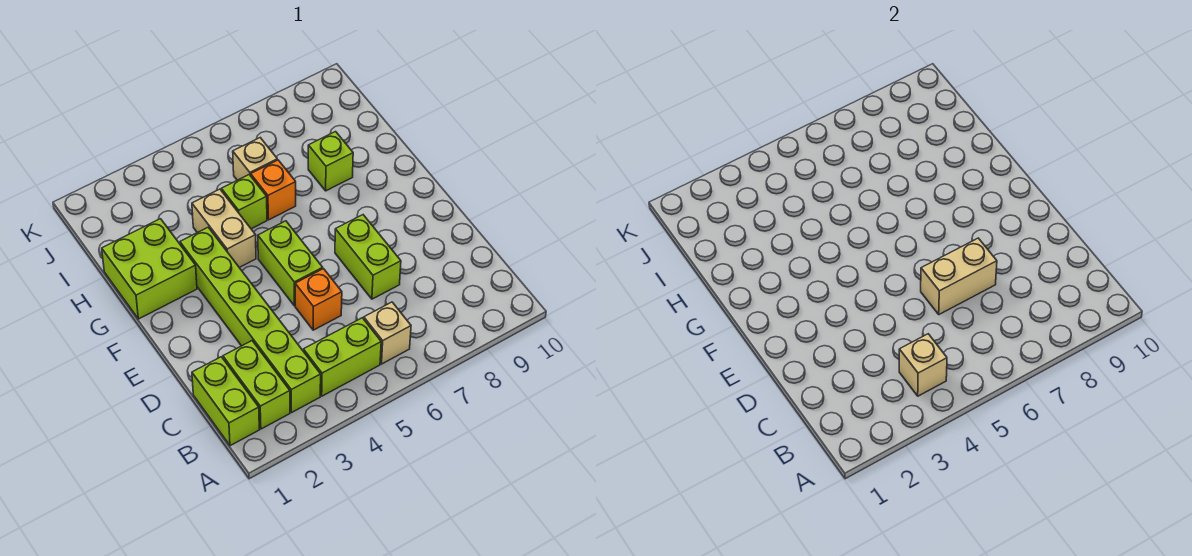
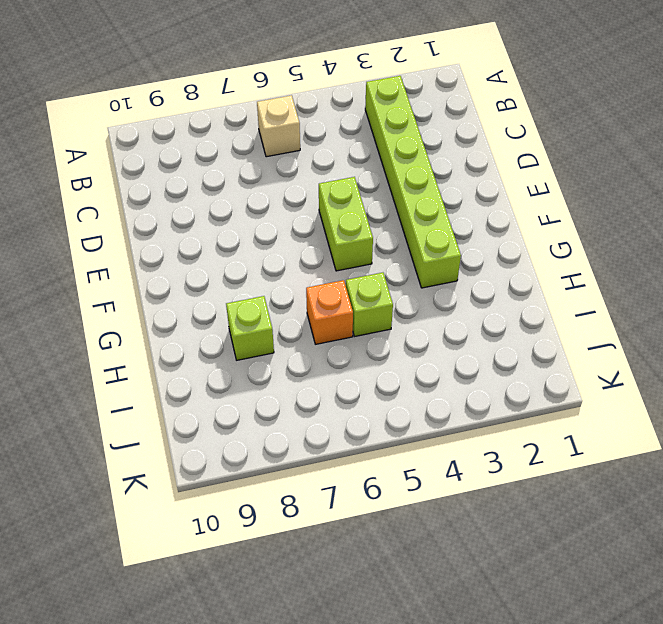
none -> lime brick B1:C1 level 1
none -> lime brick B2:C2 level 1
none -> lime brick B4:B5 level 1

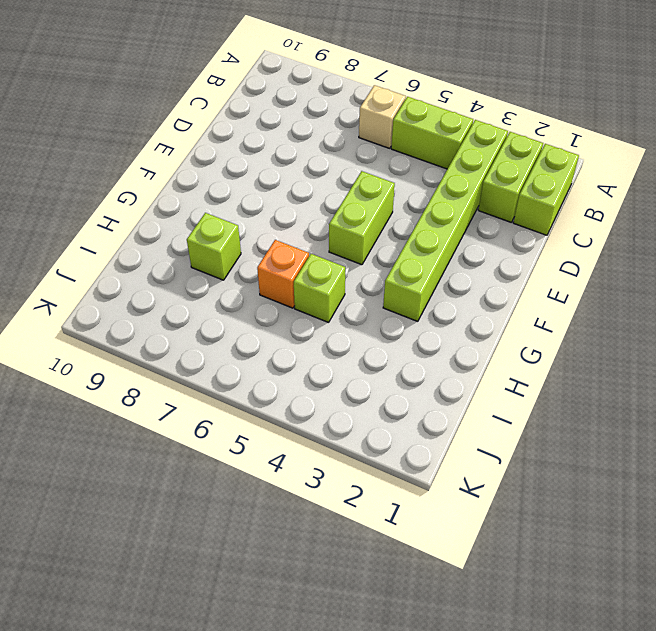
none -> orange brick D5 level 1
none -> lime brick D7:E7 level 1
none -> lime brick G1:H2 level 1

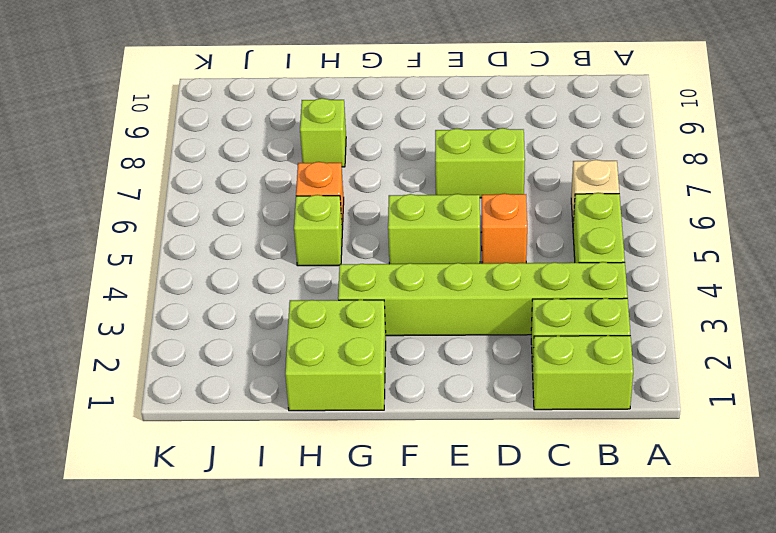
none -> tan brick G4:H4 level 1
none -> tan brick I6 level 1
none -> tan brick B4 level 2

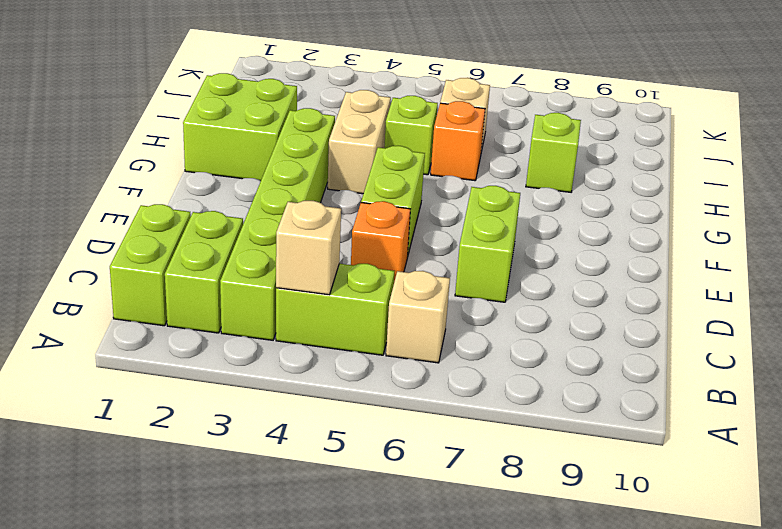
none -> tan brick D6:D7 level 2

